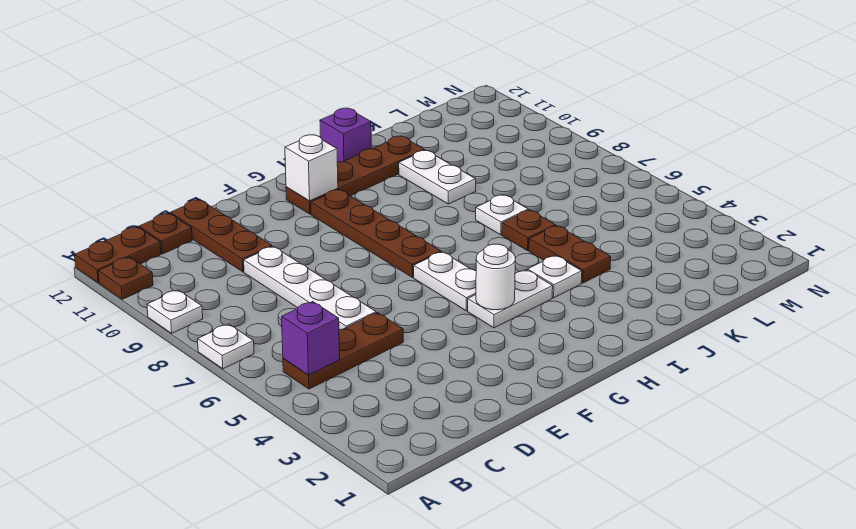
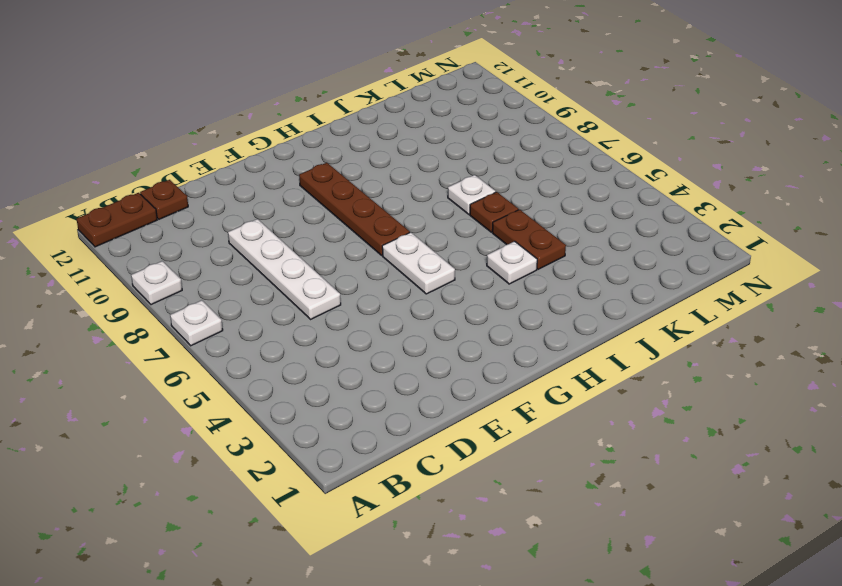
none -> brown plate A11 level 1
none -> brown plate B5:D5 level 1
none -> brown plate D10:D12 level 1

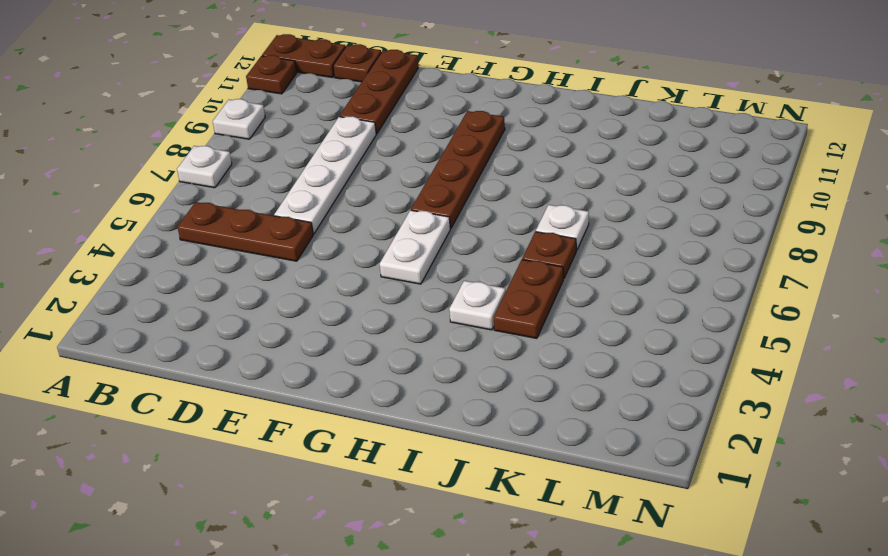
none -> white plate G4:H4 level 1
none -> brown plate G11:J11 level 1
none -> purple brick I12 level 1

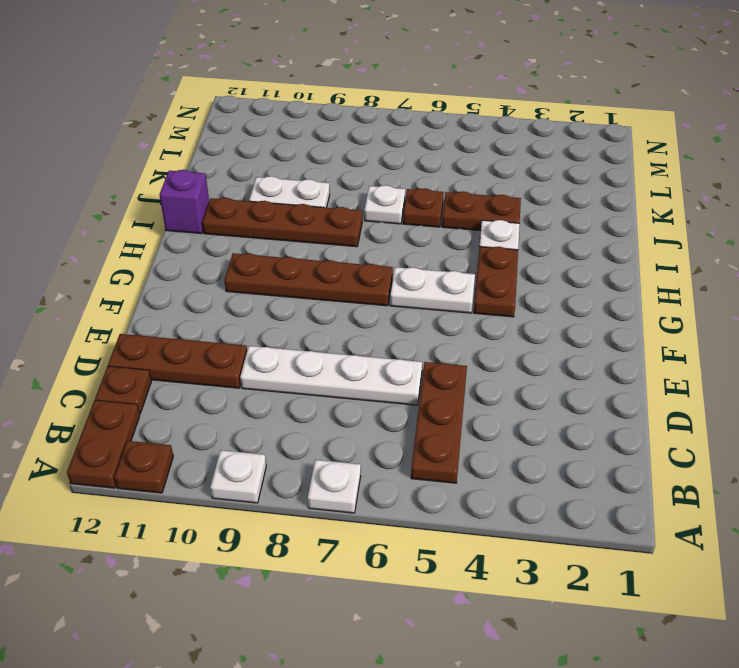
brown plate G4:H4 level 1 -> white plate G4:H4 level 1
brown plate I8:I11 level 1 -> brown plate G11:J11 level 1
none -> purple brick B5 level 2
none -> white round brick G4 level 2
none -> white brick G11 level 2

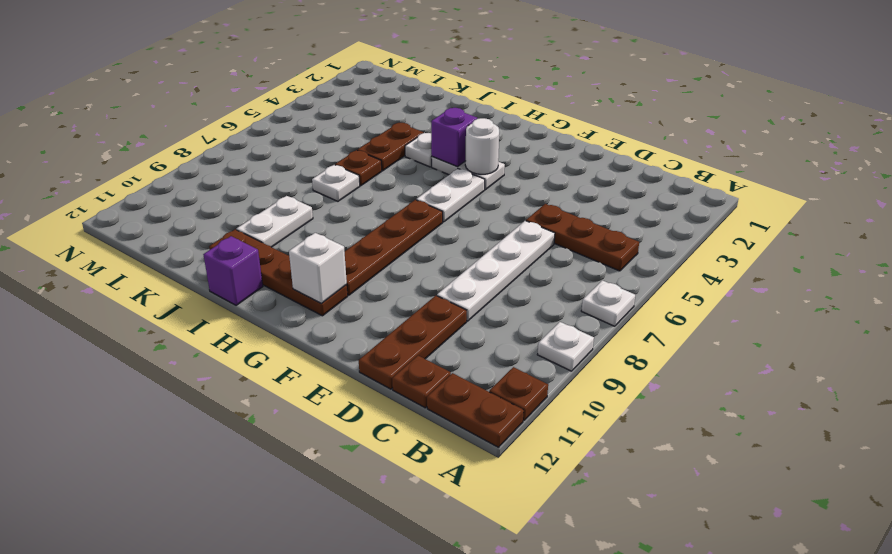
purple brick H4 level 2 -> purple brick B5 level 2

